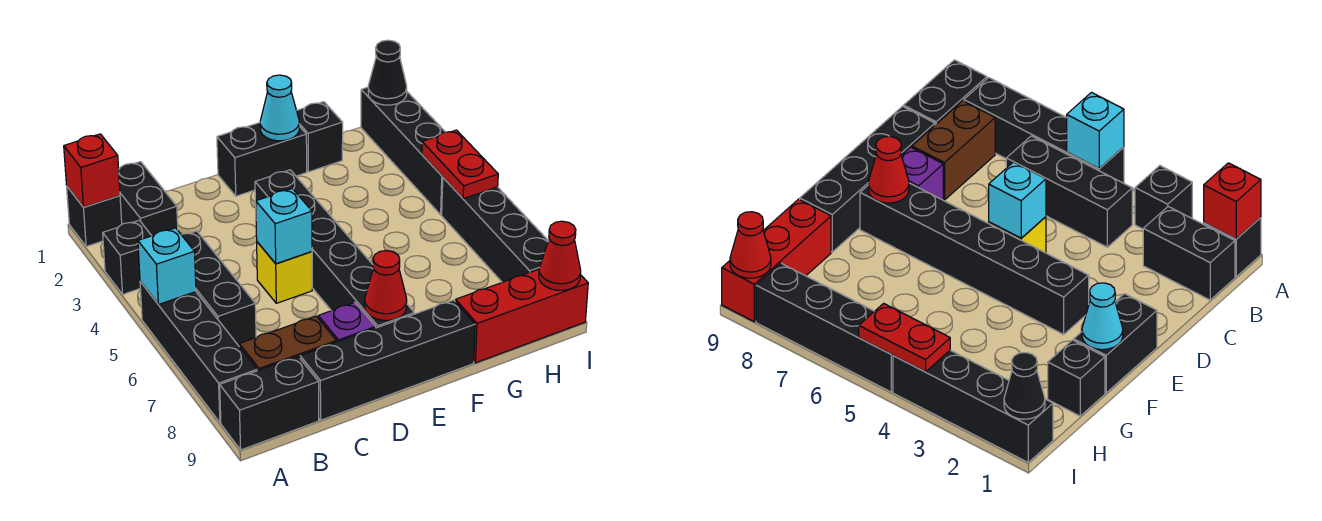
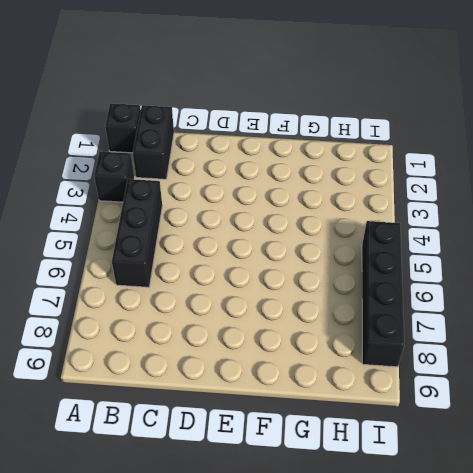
none -> black brick A5:A8 level 1
none -> black brick A9:B9 level 1
none -> brown brick B8:C8 level 1

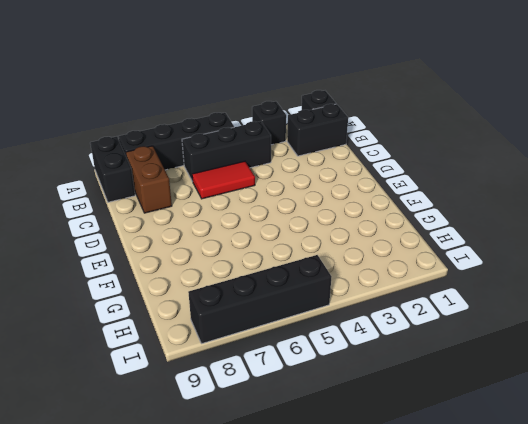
red tile C5:C6 level 1 -> none
none -> black brick C9:F9 level 1
none -> yellow brick D5 level 1
none -> purple brick D8 level 1

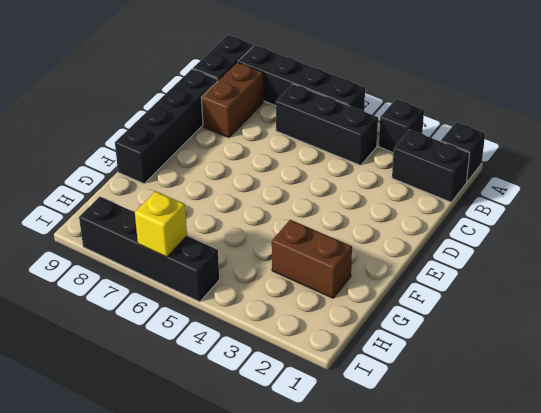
brown brick G2:G3 level 1 -> none
yellow brick I6 level 2 -> yellow brick D5 level 1
none -> purple brick D8 level 1
none -> black brick E1:F1 level 1
none -> black brick E3:E8 level 1

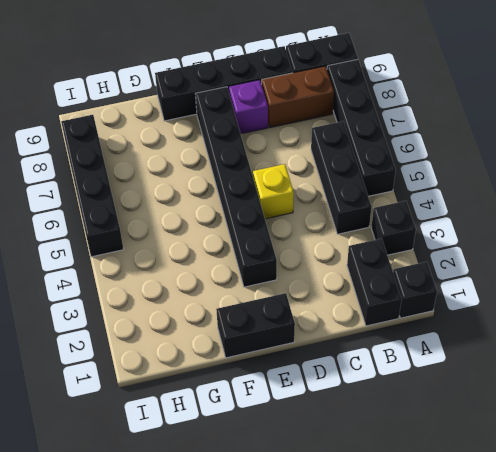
none -> black brick G1 level 1
none -> red brick G9:I9 level 1
none -> black brick I1:I4 level 1

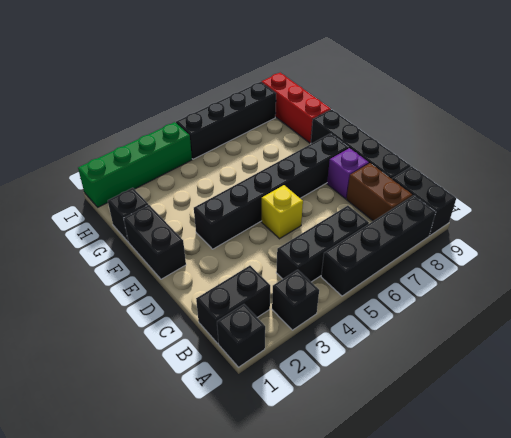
green brick I1:I4 level 1 -> black brick I1:I4 level 1
none -> red brick A1 level 2
none -> cyan brick A5 level 2
none -> cyan brick D5 level 2

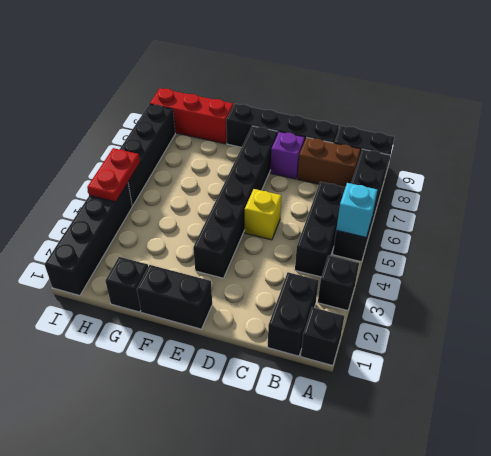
none -> red brick A1 level 2
none -> cyan brick D5 level 2
none -> red cone E8 level 2

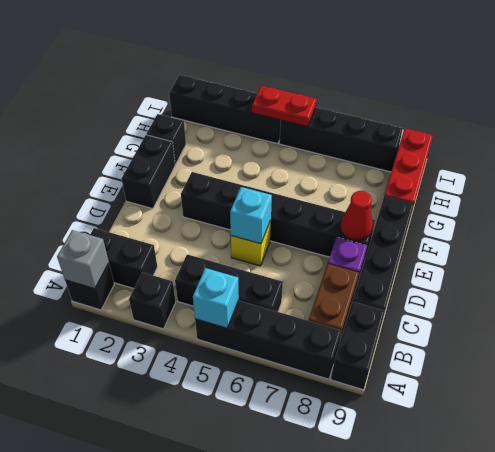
grey brick A1 level 2 -> red brick A1 level 2
none -> cyan cone F1 level 2
none -> black cone I1 level 2
none -> red cone I9 level 2

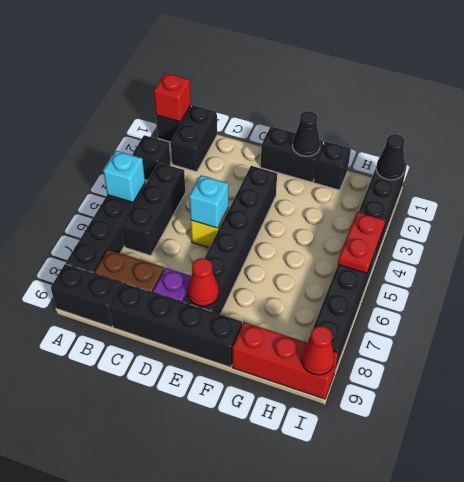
black cone F1 level 2 -> cyan cone F1 level 2

